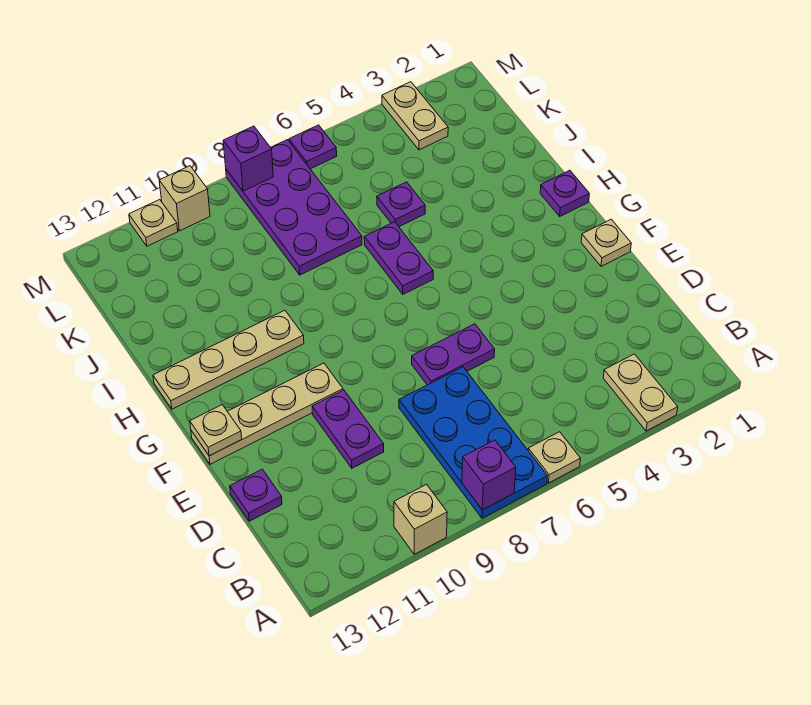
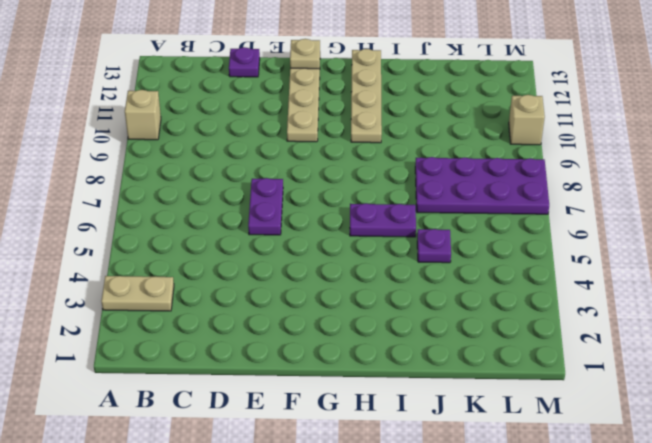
none -> tan plate A6 level 1
none -> blue plate A7:D8 level 1
none -> purple plate D10:E10 level 1

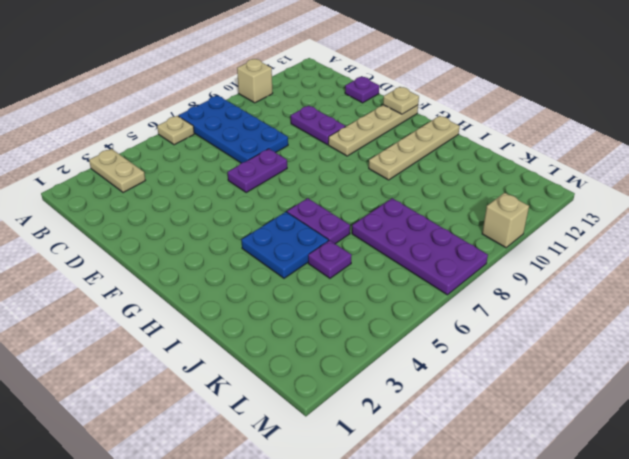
blue plate H4:I5 level 1 -> none
none -> tan plate F1 level 1
none -> purple plate H1 level 1
none -> tan plate L3:M3 level 1

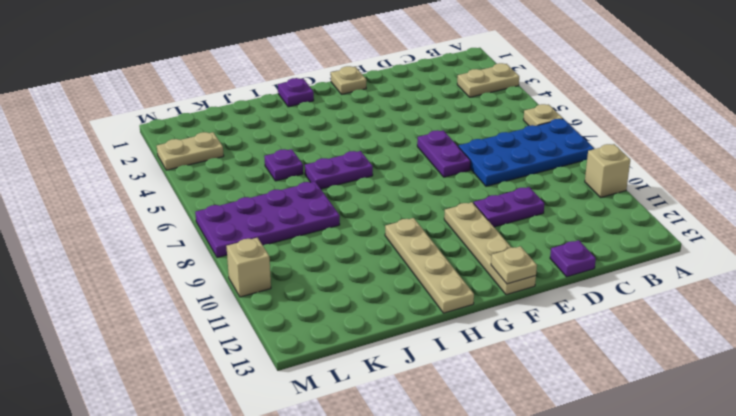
none -> purple plate M6 level 1
none -> tan plate M11 level 1
none -> purple brick A8 level 2

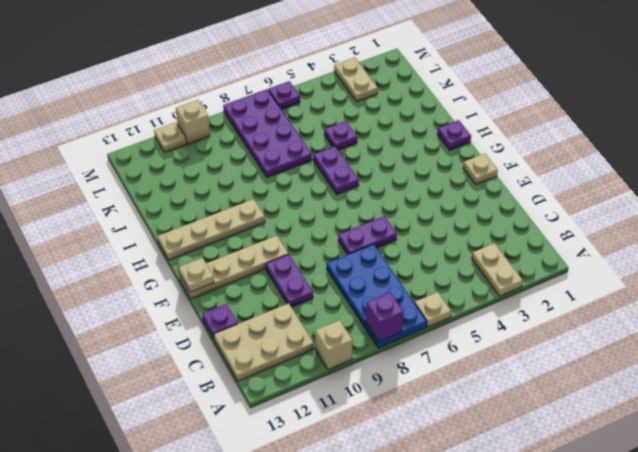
tan plate B11:C13 level 1 -> none
none -> purple brick M8 level 2

